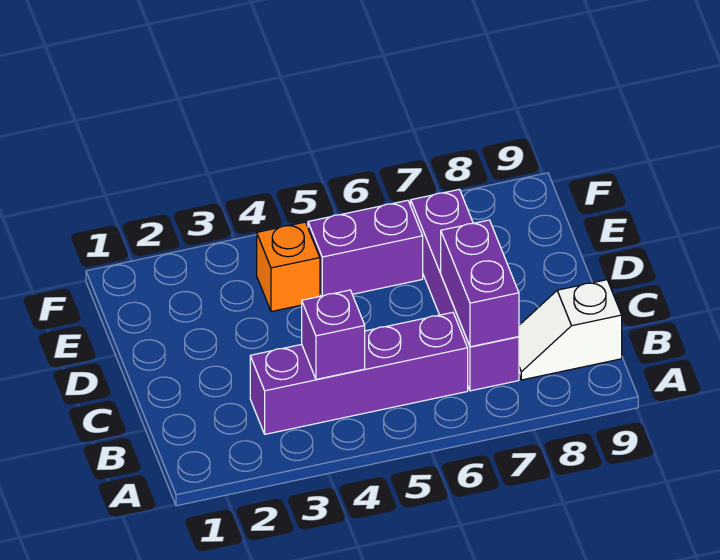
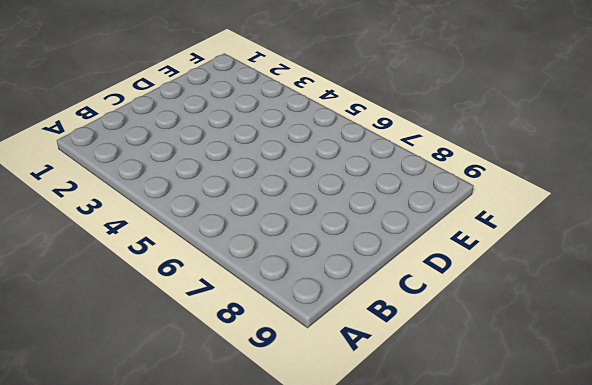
none -> purple brick B3:B6 level 1
none -> purple brick B7:E7 level 1

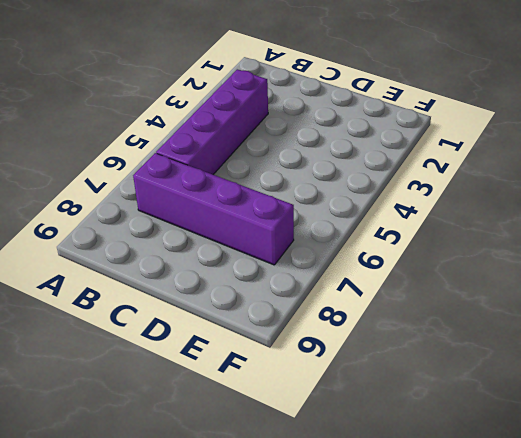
none -> white slope B8:B9 level 1 top 9
none -> orange brick E4 level 1

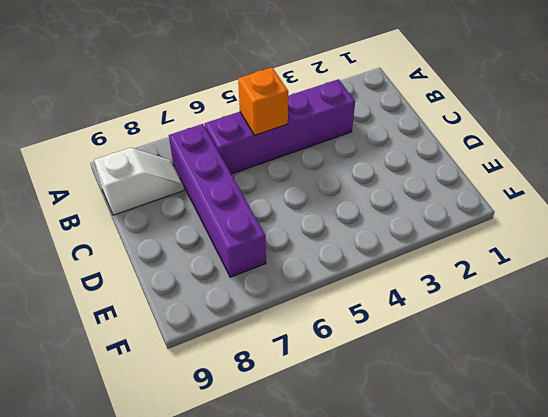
orange brick B5 level 2 -> orange brick E4 level 1
none -> purple brick E5:E6 level 1
none -> purple brick B4 level 2

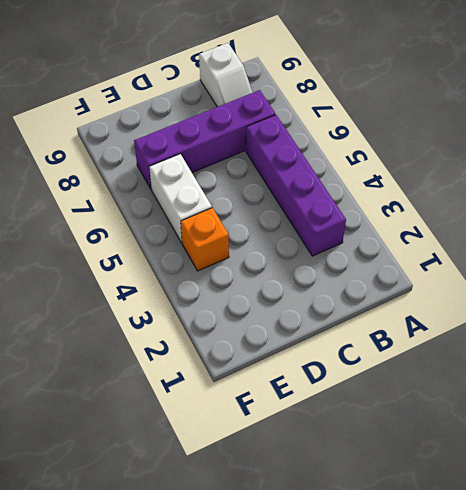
white brick E5:E6 level 1 -> purple brick E5:E6 level 1
none -> purple brick B4 level 2
none -> purple brick B7:C7 level 2

